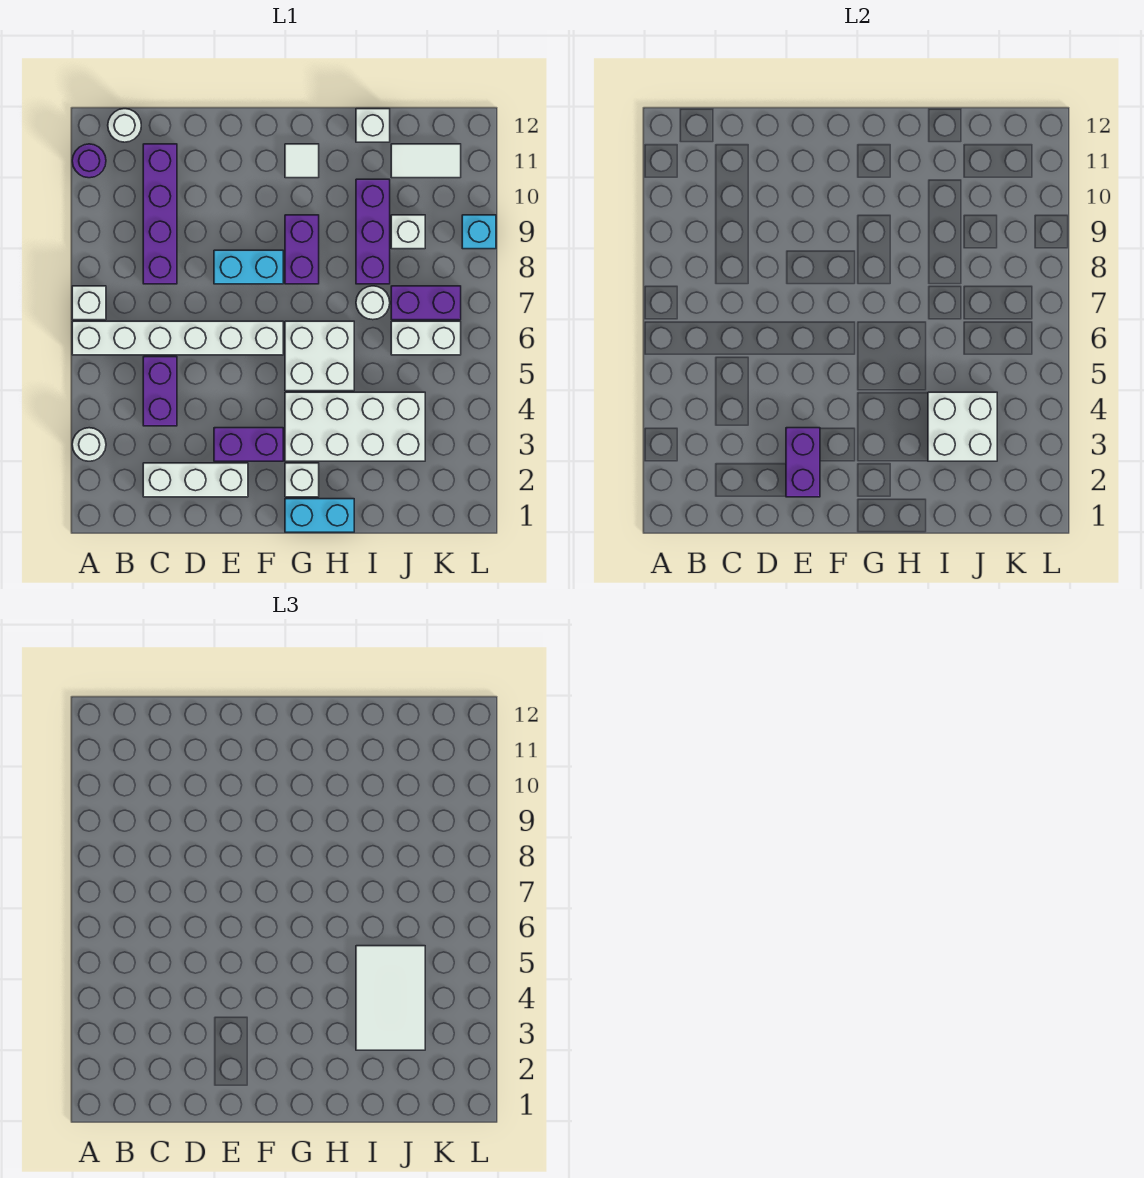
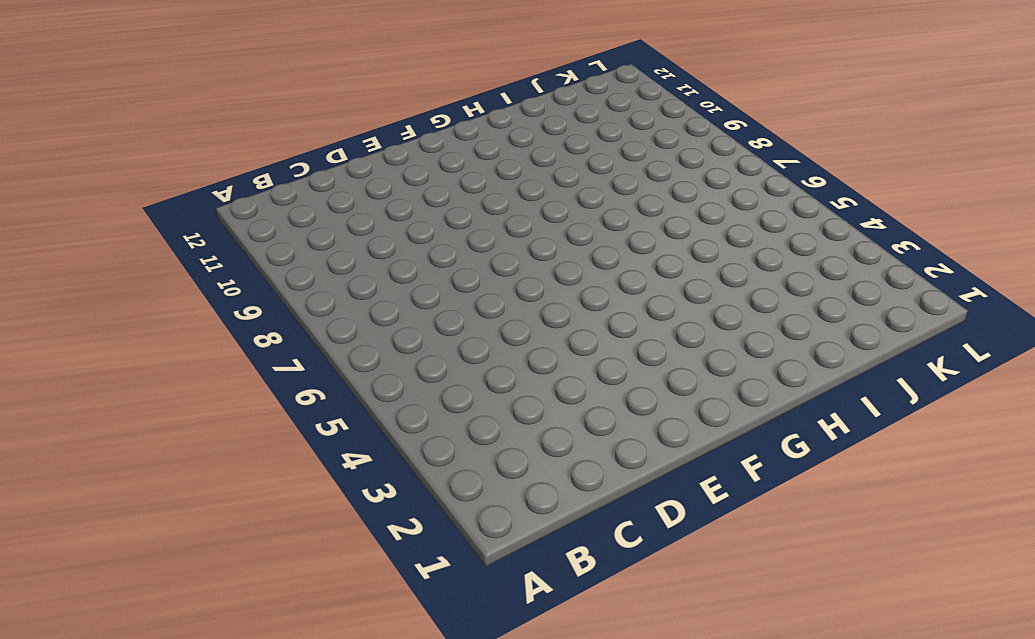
none -> white round brick A3 level 1
none -> white brick A6:F6 level 1
none -> white brick A7 level 1

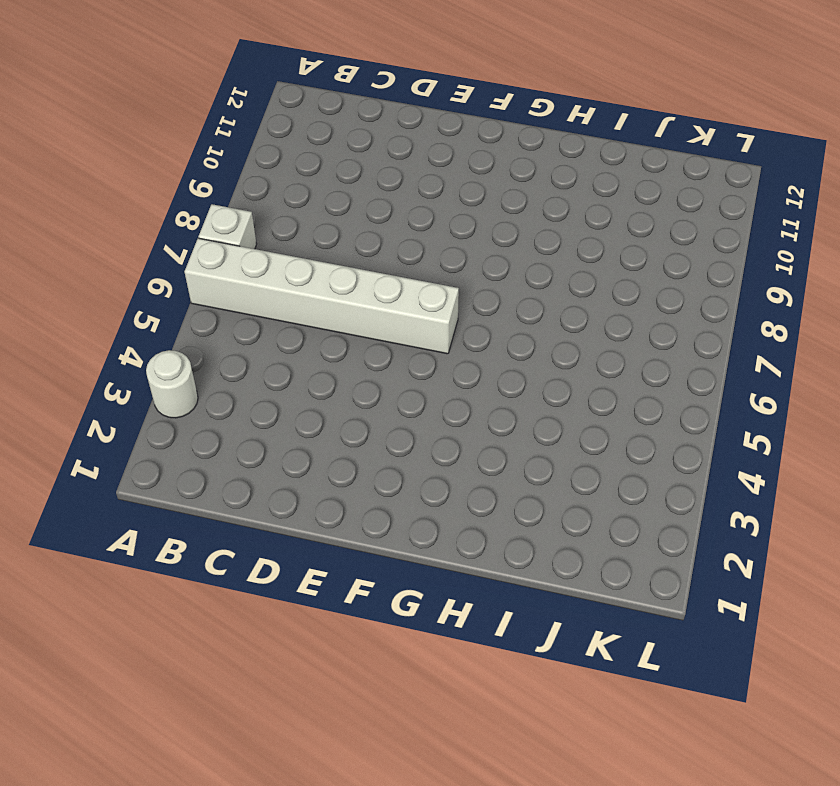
none -> purple round brick A11 level 1
none -> white round brick B12 level 1
none -> white brick C2:E2 level 1

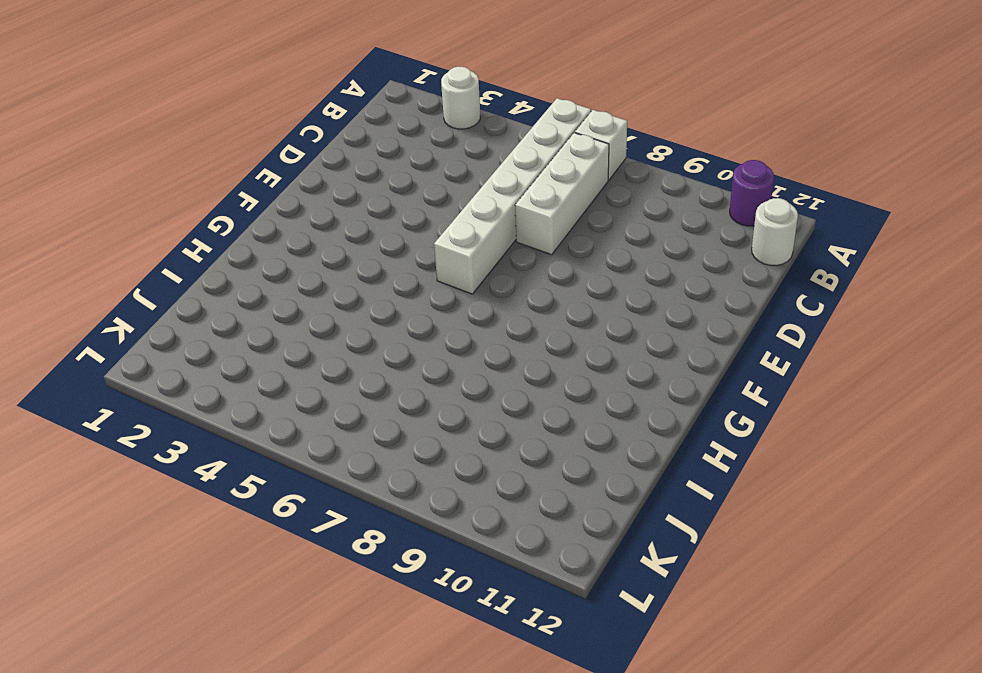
white brick B7:D7 level 1 -> white brick C2:E2 level 1
none -> purple brick C4:C5 level 1
none -> purple brick C8:C11 level 1
none -> purple brick E3:F3 level 1

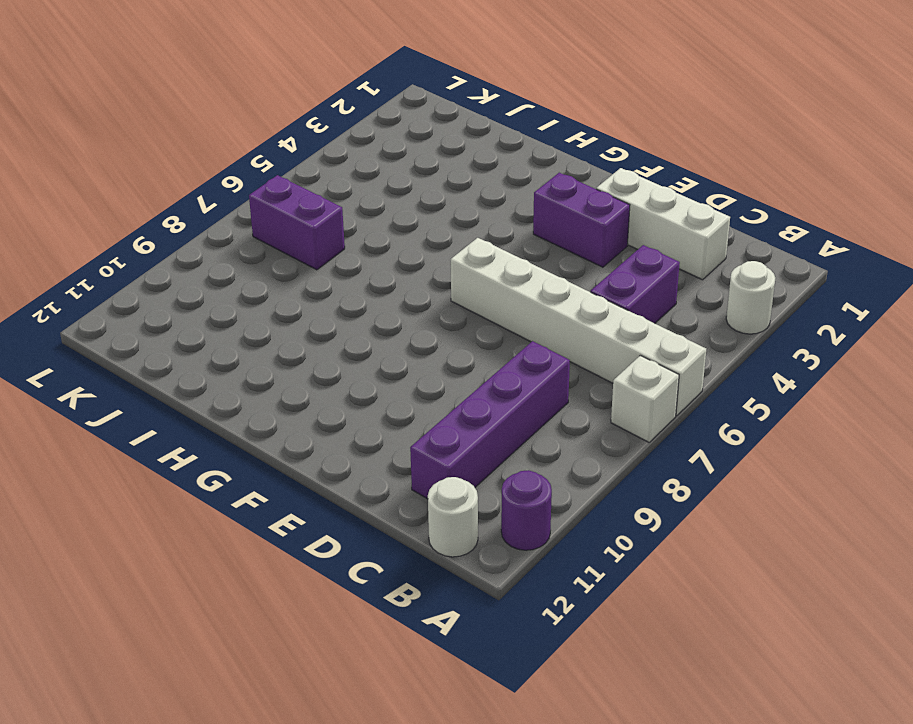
none -> cyan brick E8:F8 level 1
none -> cyan brick G1:H1 level 1
none -> white brick G2 level 1

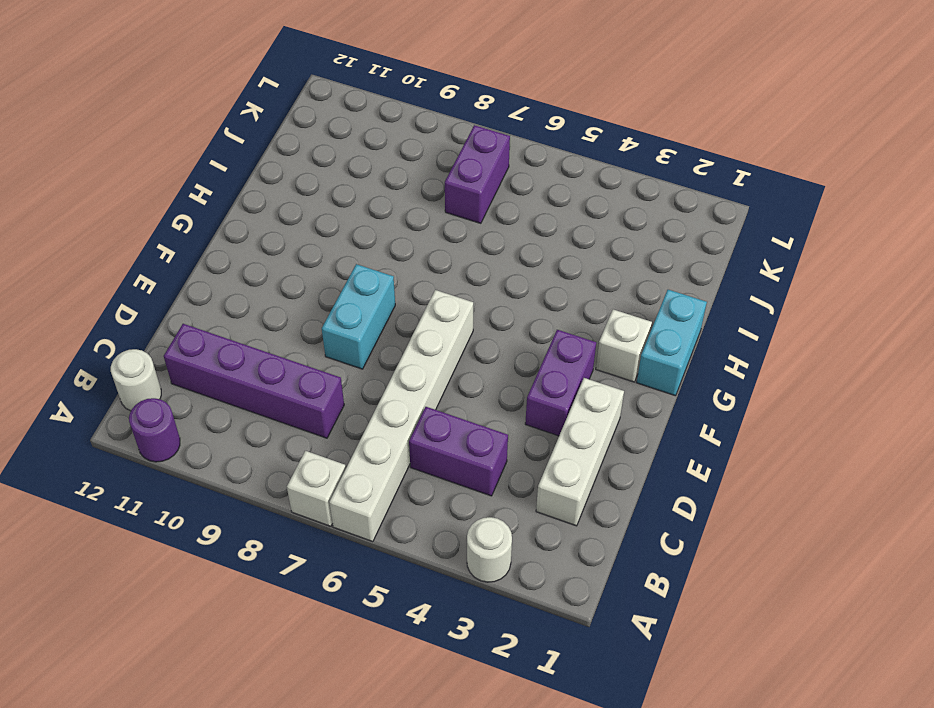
none -> white brick G3:J4 level 1
none -> white brick G5:H6 level 1
none -> purple brick G8:G9 level 1

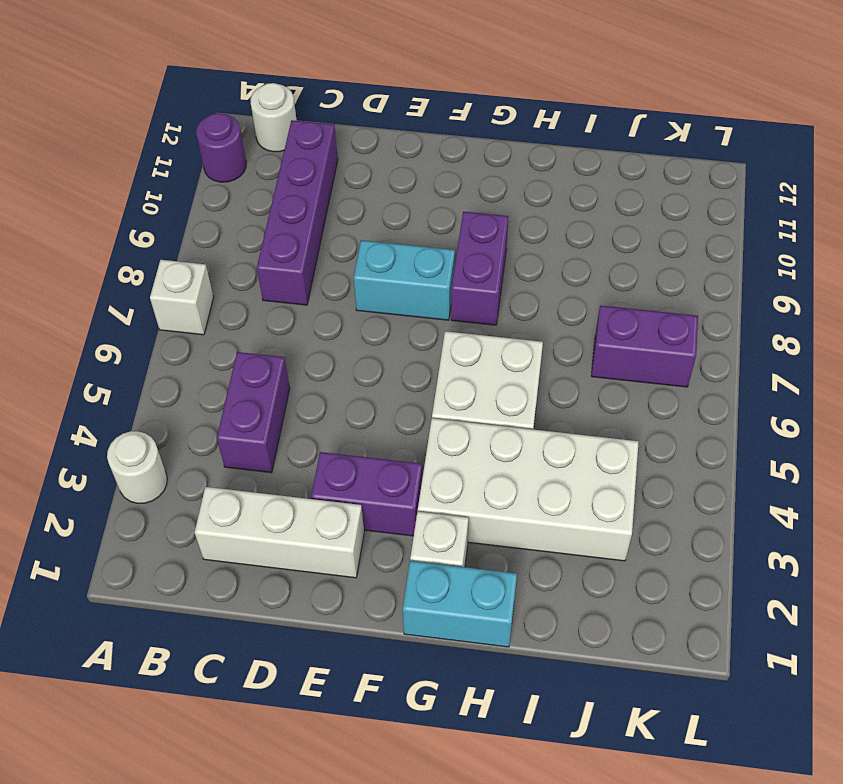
none -> white brick A6:F6 level 1
none -> white tile G11 level 1
none -> white round brick I7 level 1

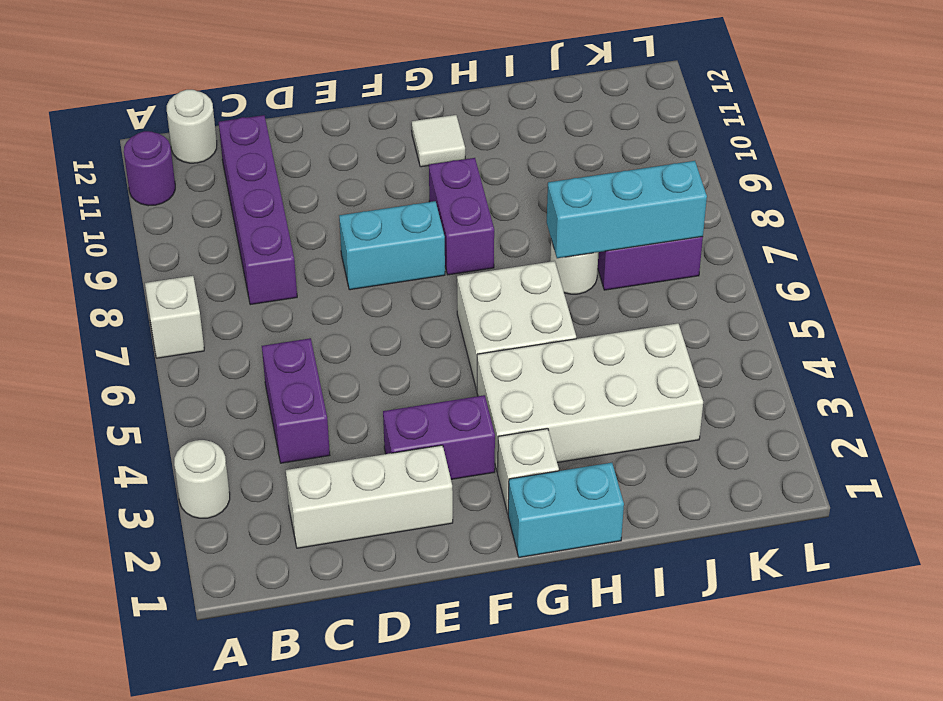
cyan brick I7:K7 level 2 -> none
none -> white brick A6:F6 level 1
none -> purple brick I8:I10 level 1
none -> white brick I12 level 1

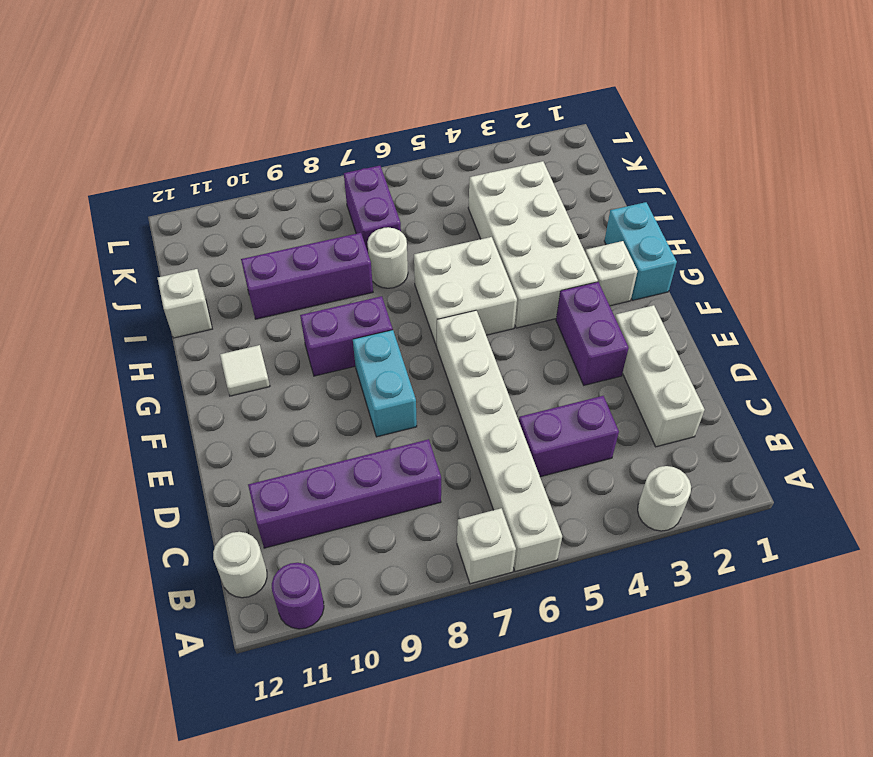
none -> white brick J6:K6 level 1
none -> white brick J9 level 1
none -> white tile J11:K11 level 1

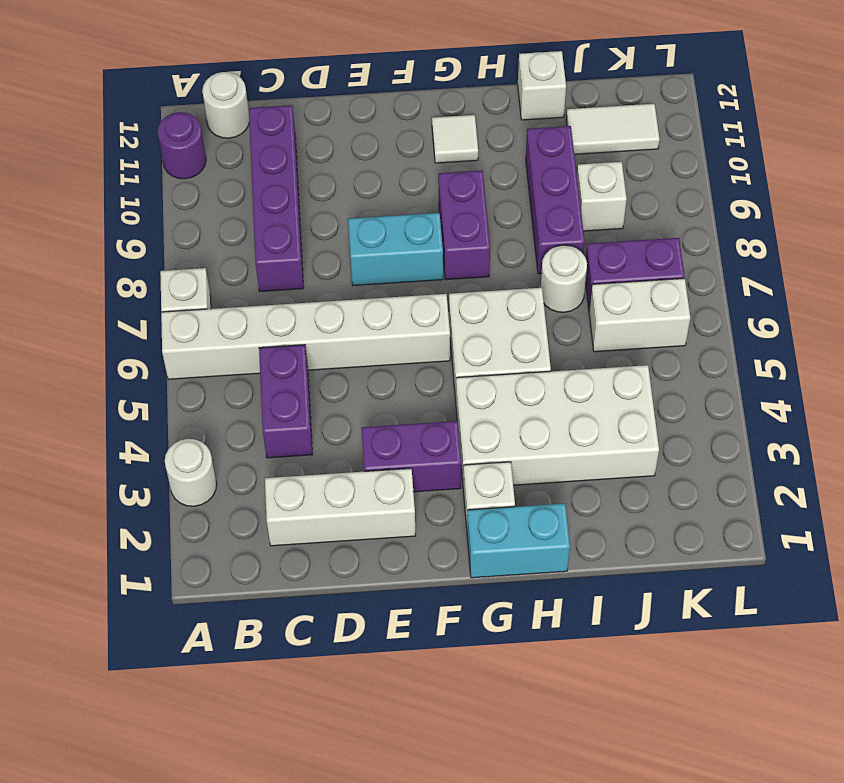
none -> cyan brick L9 level 1
none -> purple brick E2:E3 level 2
none -> white brick I3:J4 level 2

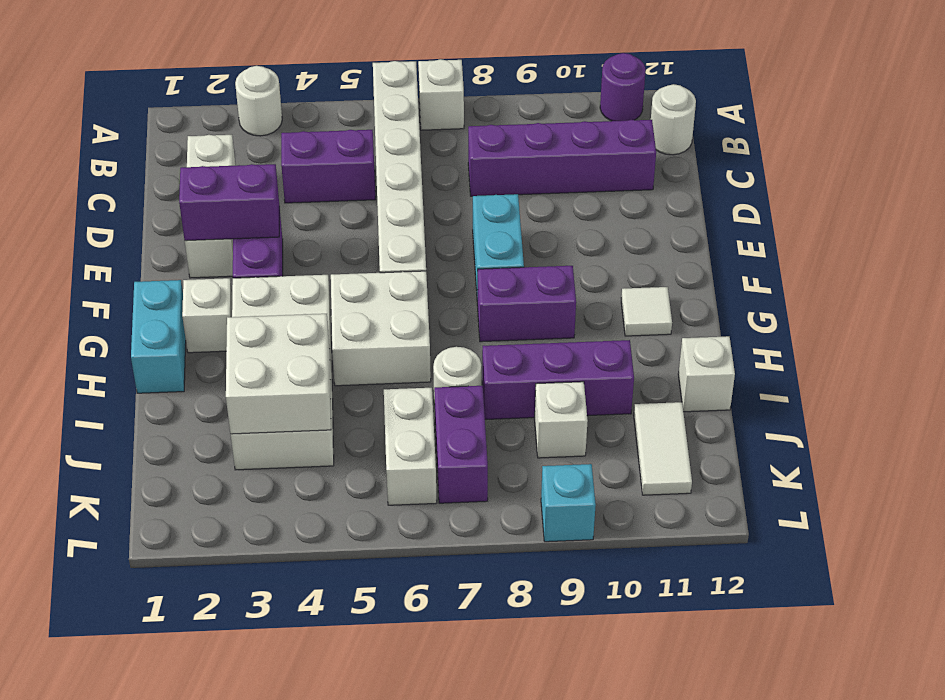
none -> white tile I3:J5 level 3

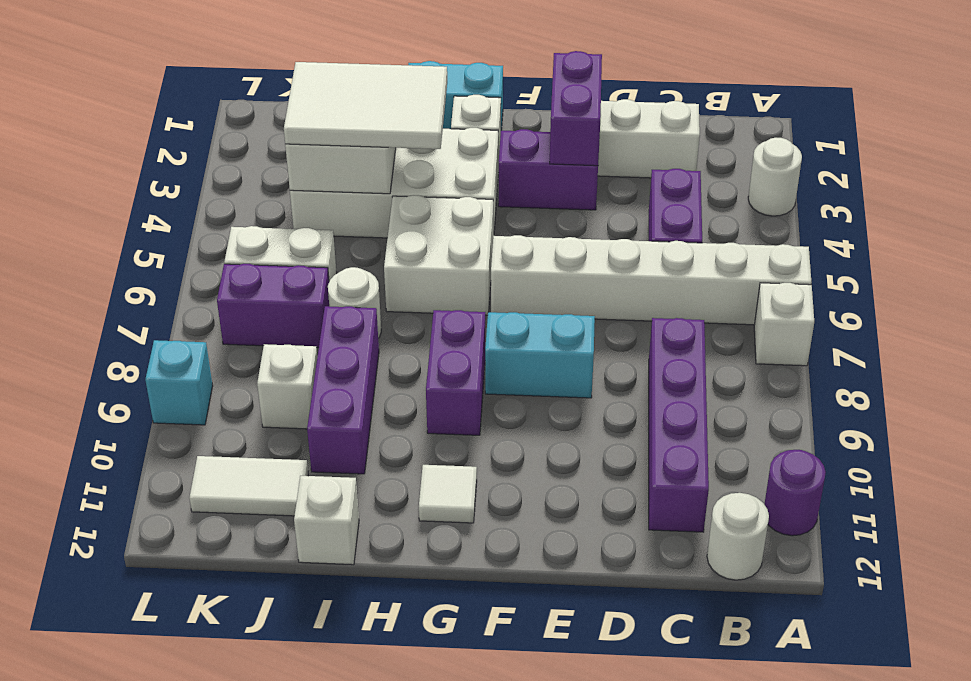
white tile H3:J4 level 3 -> white tile I3:J5 level 3

